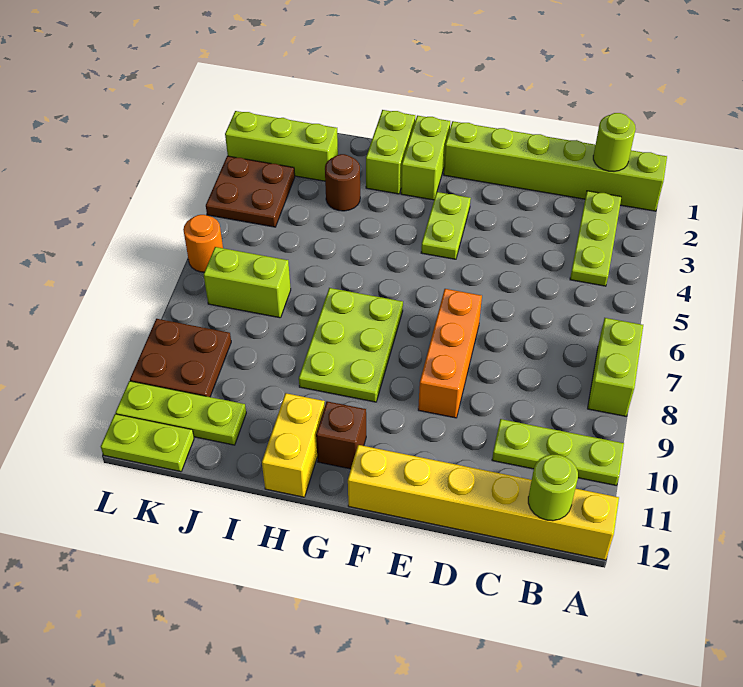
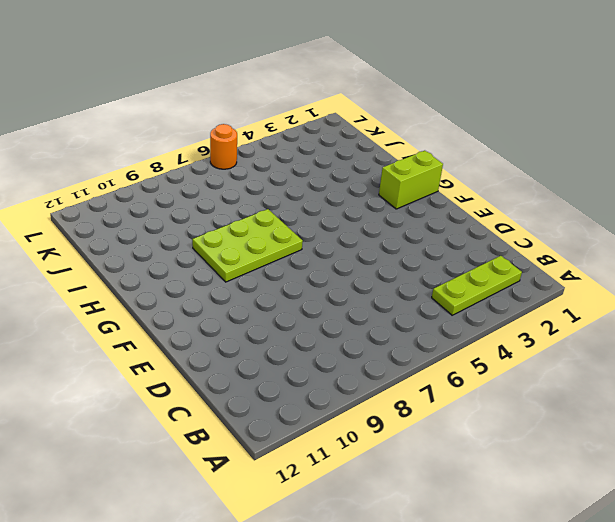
none -> lime brick A1:F1 level 1
none -> lime brick A7:A8 level 1
none -> lime plate A10:C10 level 1

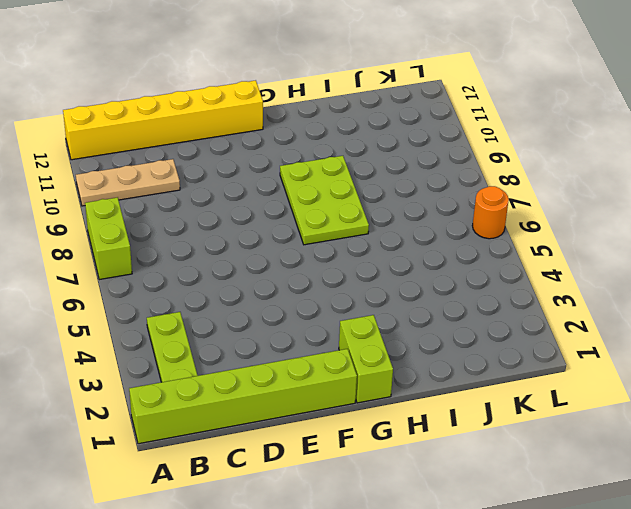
tan plate A10:C10 level 1 -> lime plate A10:C10 level 1
none -> orange brick E7:E9 level 1
none -> lime plate F3:F4 level 1
none -> brown brick G11 level 1

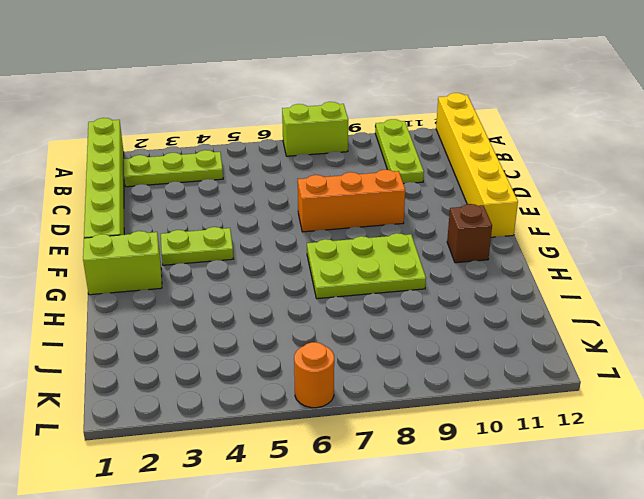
none -> lime brick H1:H2 level 1
none -> yellow brick H11:H12 level 1
none -> brown round brick I3 level 1

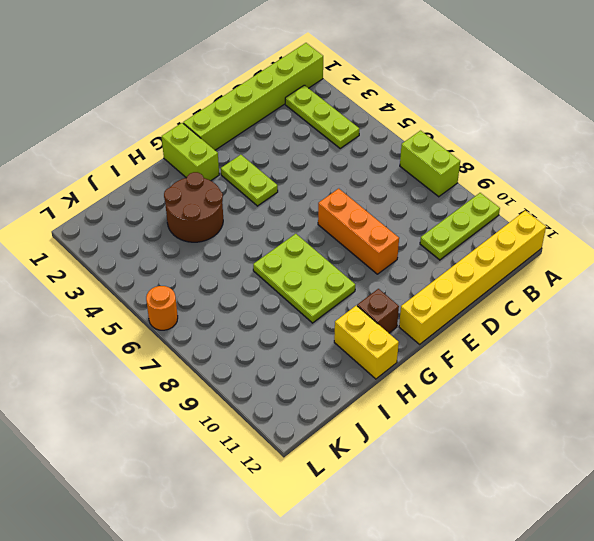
brown round brick H3:I4 level 1 -> brown round brick I3 level 1
none -> lime brick H1:H2 level 1
none -> lime brick J2:L2 level 1
none -> lime brick J7:K7 level 1

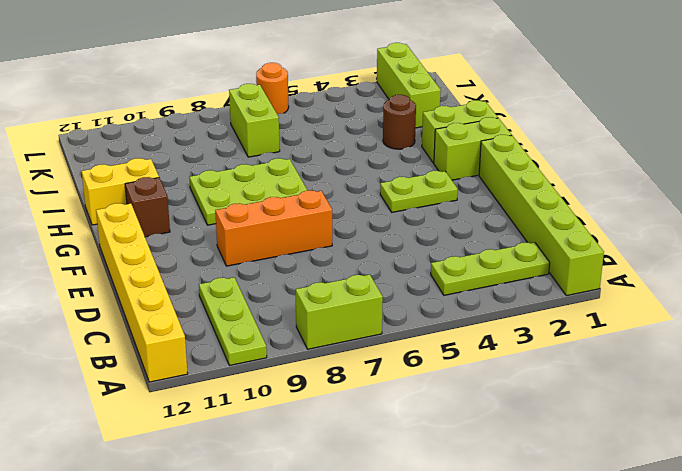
none -> lime plate J11:L11 level 1
none -> brown plate K3:L4 level 1
none -> brown plate K9:L10 level 1

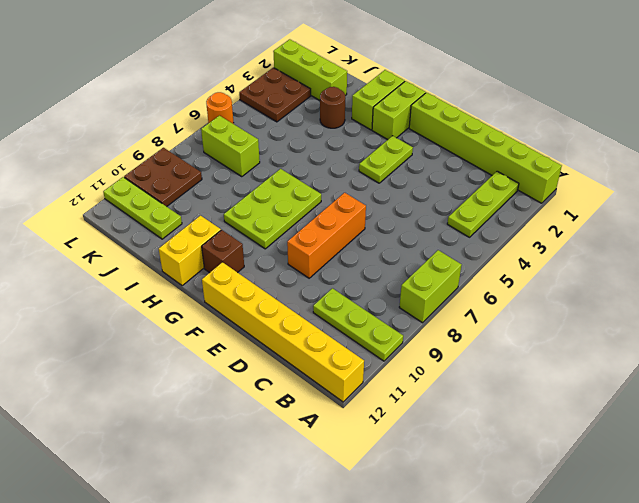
none -> lime plate K12:L12 level 1
none -> lime round brick B1 level 2
none -> lime round brick B12 level 2

